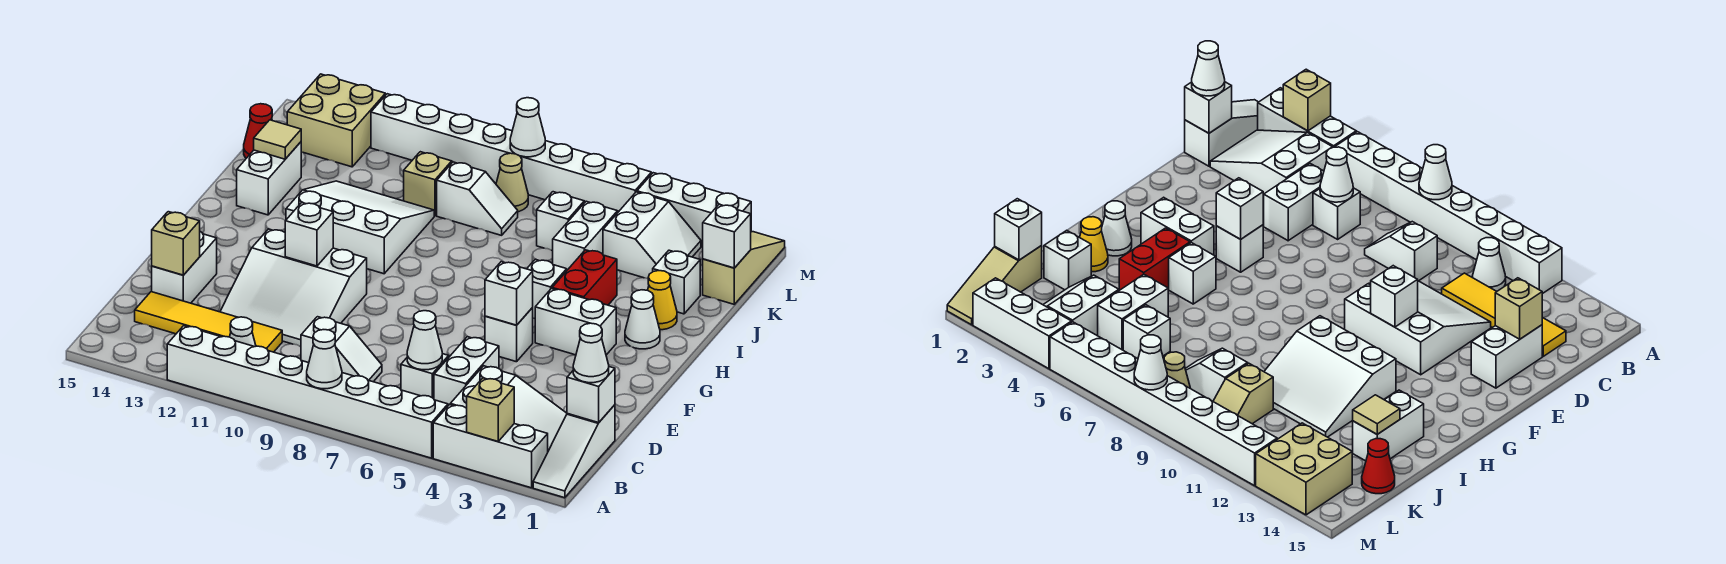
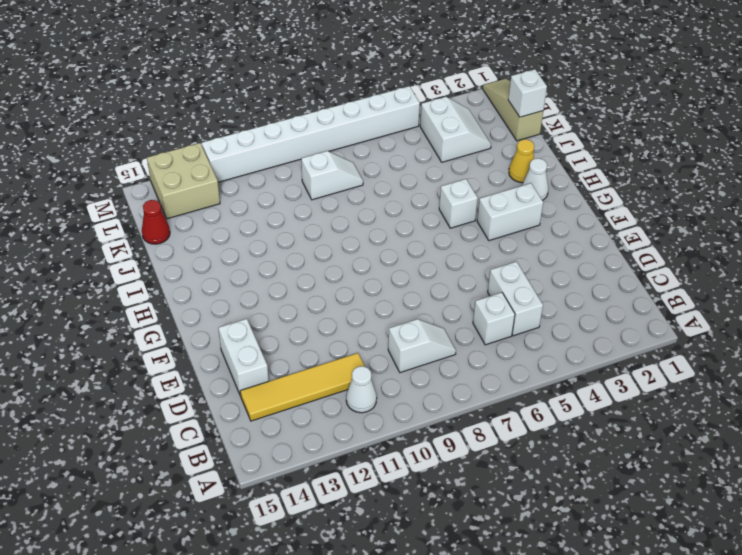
none -> white slope A1:C1 level 1 top C
none -> white brick A2:A4 level 1
none -> white brick A5:A12 level 1
none -> white slope B2:C4 level 1 top 4

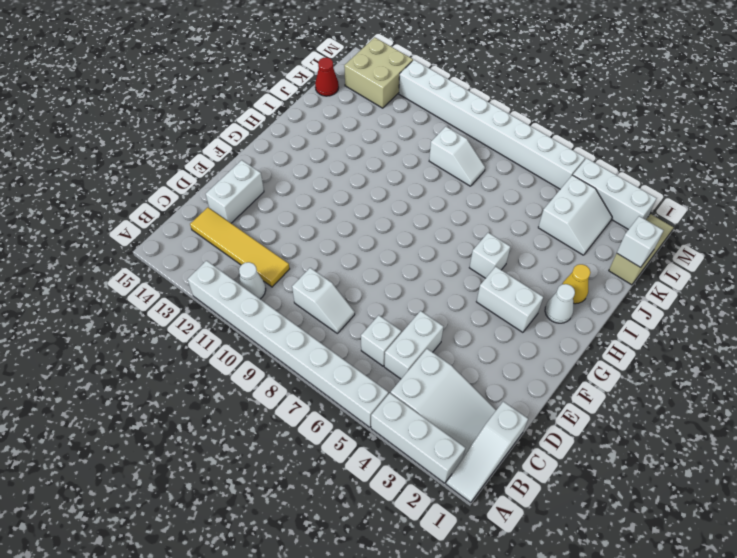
none -> white slope D10:F12 level 1 top F
none -> white brick F5 level 1
none -> red brick H4:I4 level 1
none -> white slope H10:J12 level 1 top H

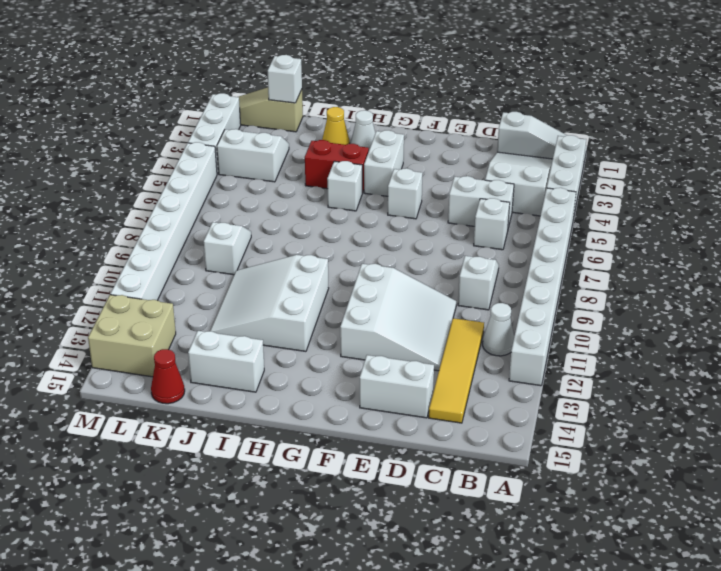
none -> white brick J2 level 1
none -> white brick J5:K5 level 1
none -> white brick K6 level 1
none -> tan slope K10:L10 level 1 top K

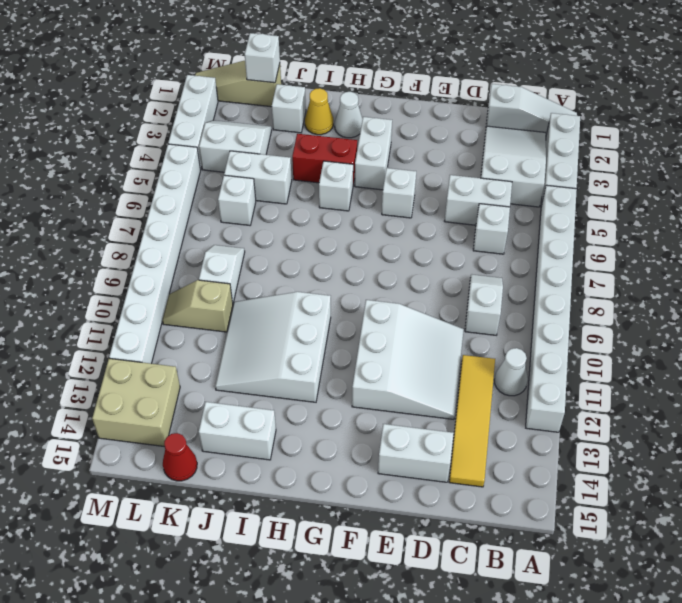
none -> tan cone L8 level 1
none -> tan brick A3 level 2
none -> white cone A8 level 2
none -> white brick C1 level 2

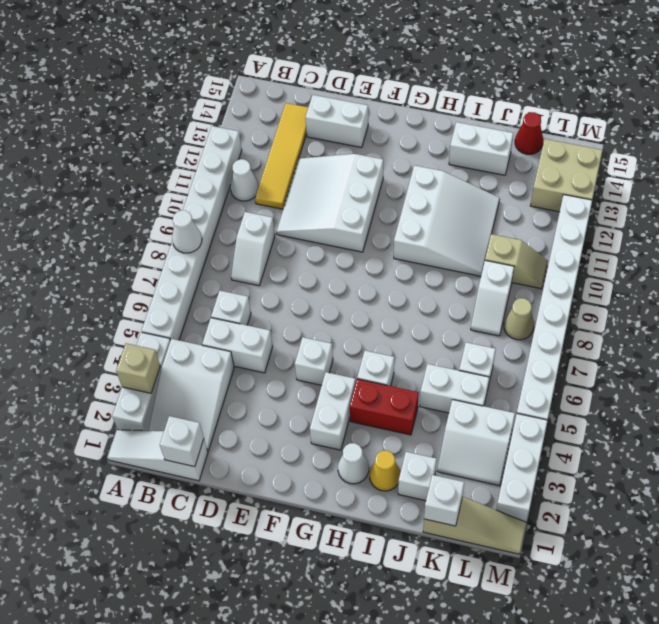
none -> white cone C6 level 2
none -> tan brick D14 level 2
none -> white brick F5 level 2
none -> white brick F11 level 2

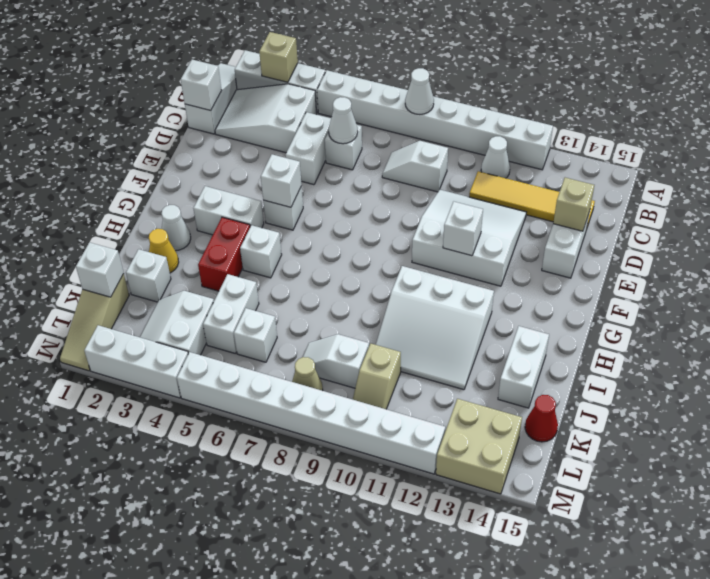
none -> tan tile J14 level 2
none -> white cone M8 level 2
none -> white cone C1 level 3

